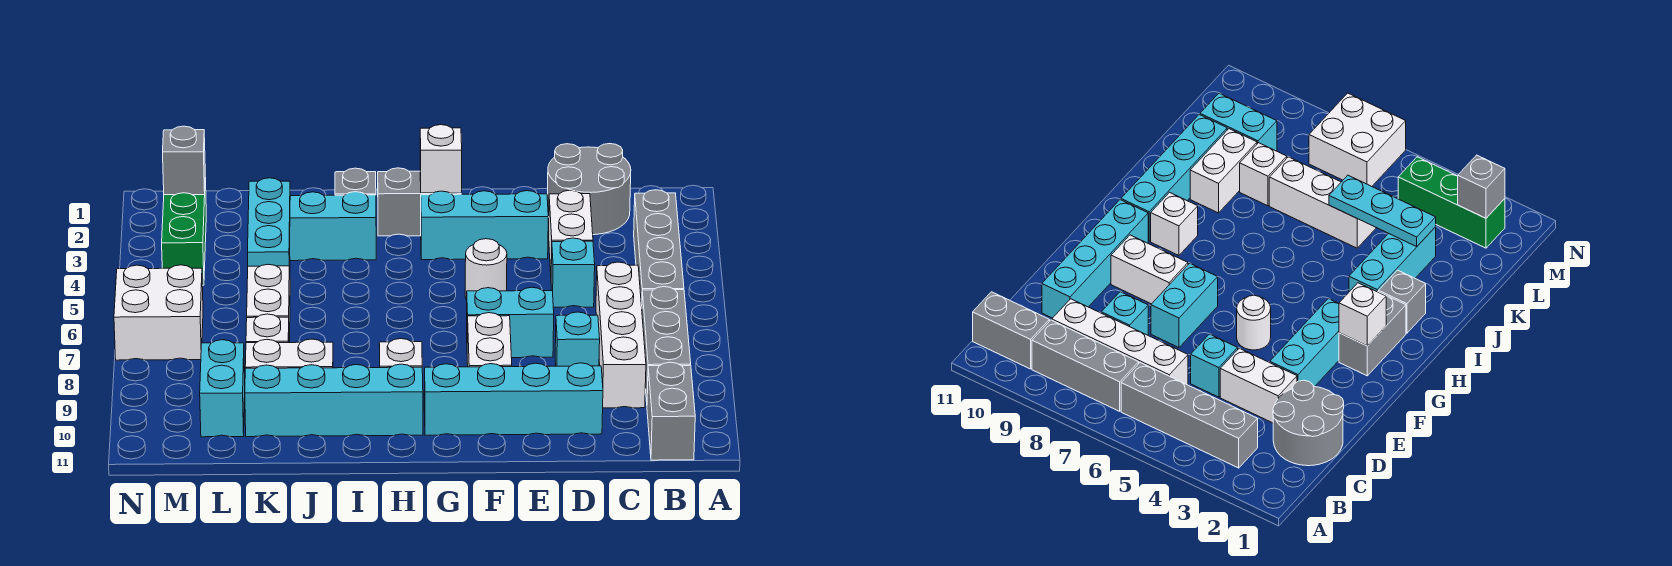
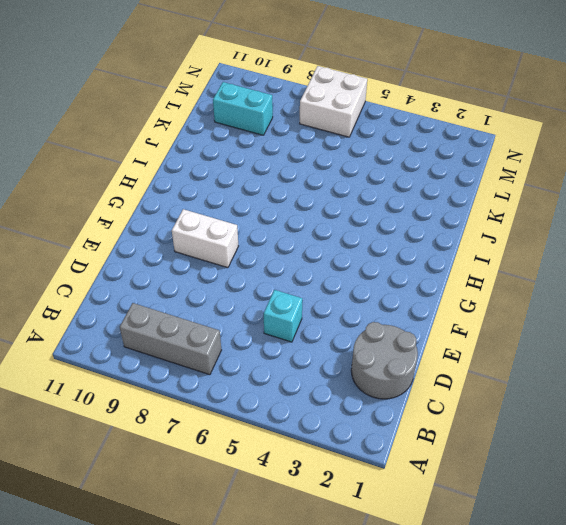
none -> grey brick B3:B6 level 1
none -> grey brick B10:B11 level 1
none -> white brick C6:C9 level 1

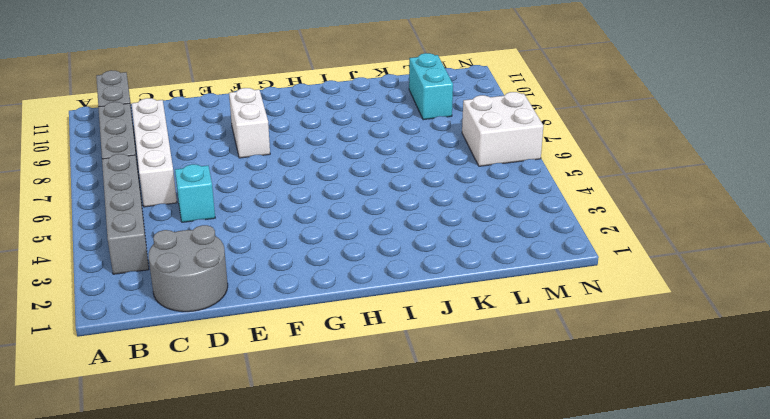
none -> white brick D3:D4 level 1
none -> cyan brick D8 level 1
none -> cyan brick D10:G10 level 1

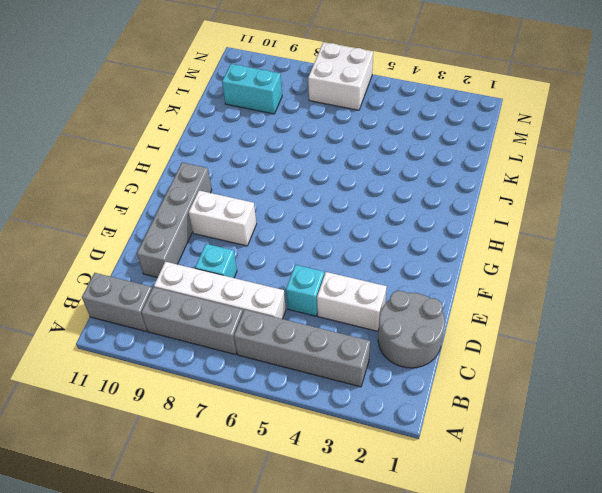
grey brick D10:G10 level 1 -> cyan brick D10:G10 level 1
none -> cyan brick E3:G3 level 1
none -> cyan brick E7:F7 level 1
none -> white round brick F5 level 1

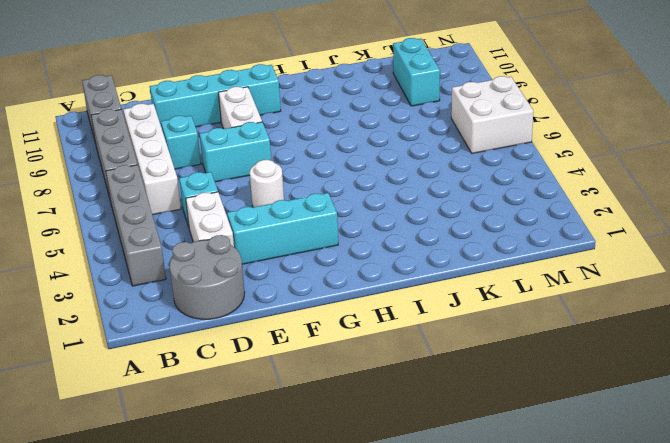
none -> grey brick G2:H2 level 1
none -> white brick H9 level 1
none -> cyan brick H10:K10 level 1

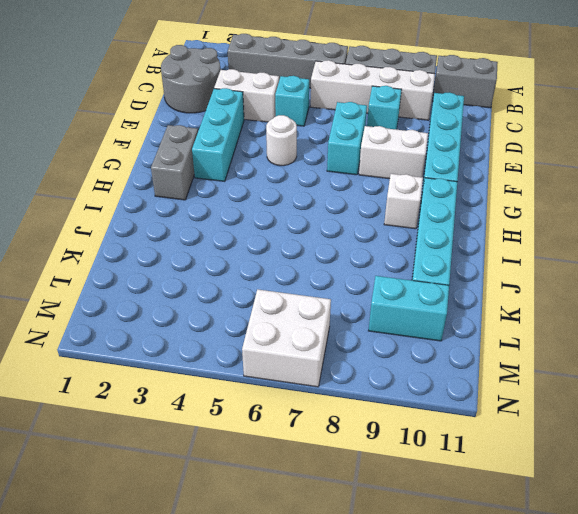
none -> grey brick I2 level 1
none -> cyan brick I3:K3 level 1
none -> white brick J9:K9 level 1

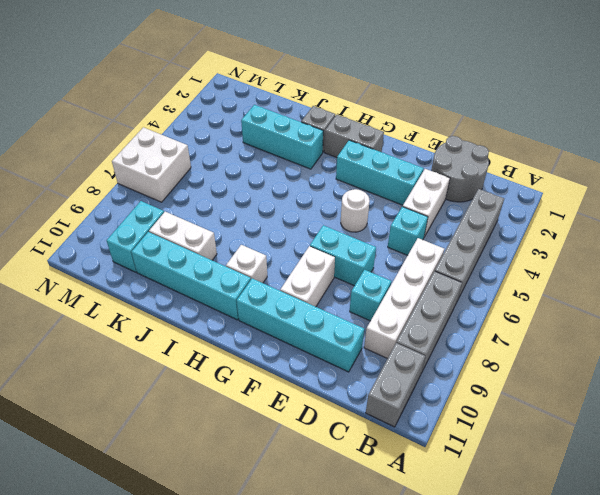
none -> white brick K5:K7 level 1
none -> white brick K8 level 1
none -> green brick M2:M4 level 1

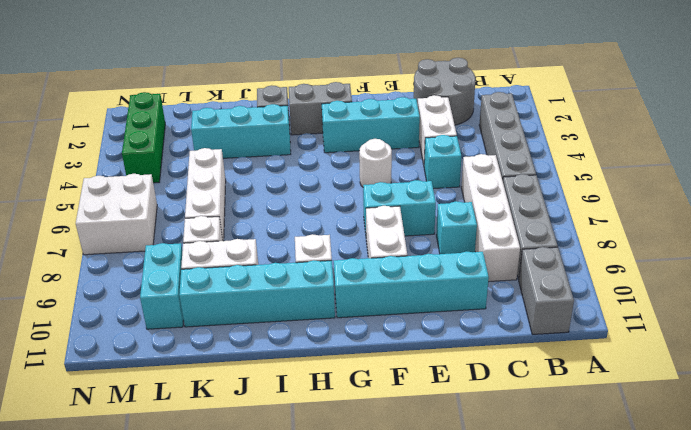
none -> white brick G2 level 2
none -> cyan plate K3:K5 level 2
none -> grey brick M2 level 2

